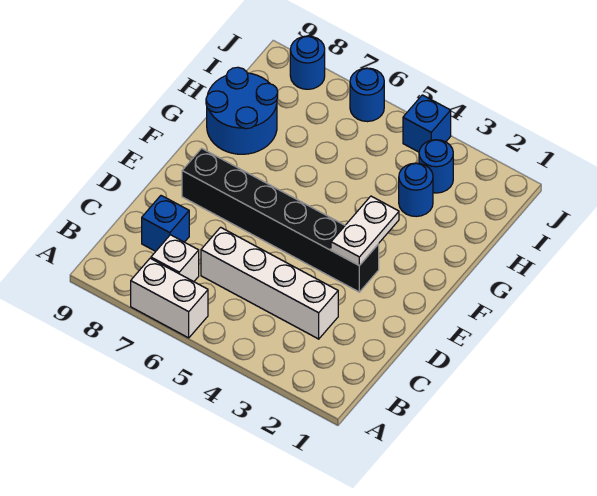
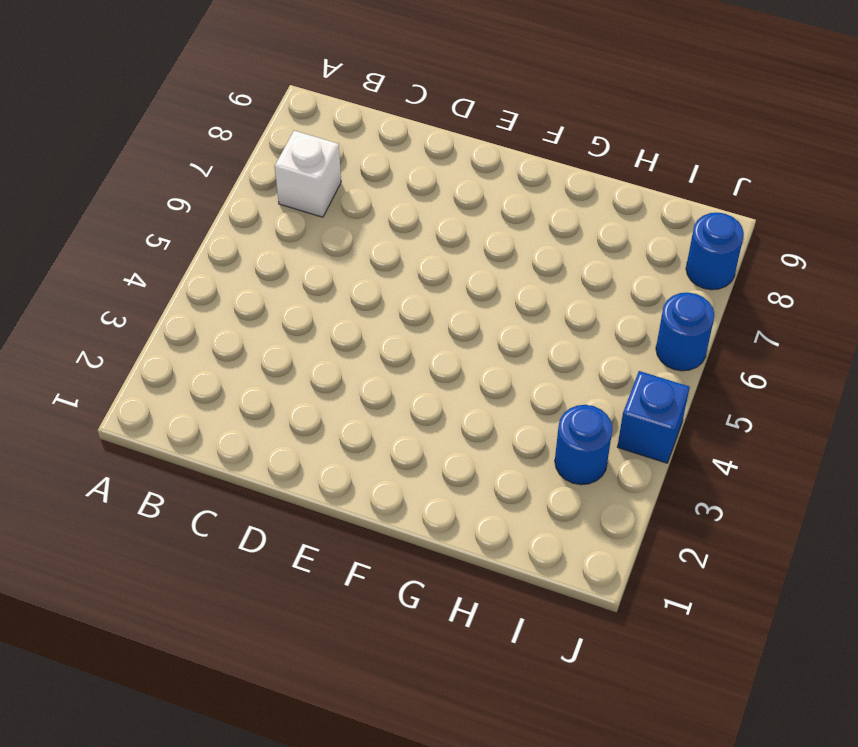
none -> white brick A6:A7 level 1
none -> white brick C3:C6 level 1
none -> blue brick C8 level 1

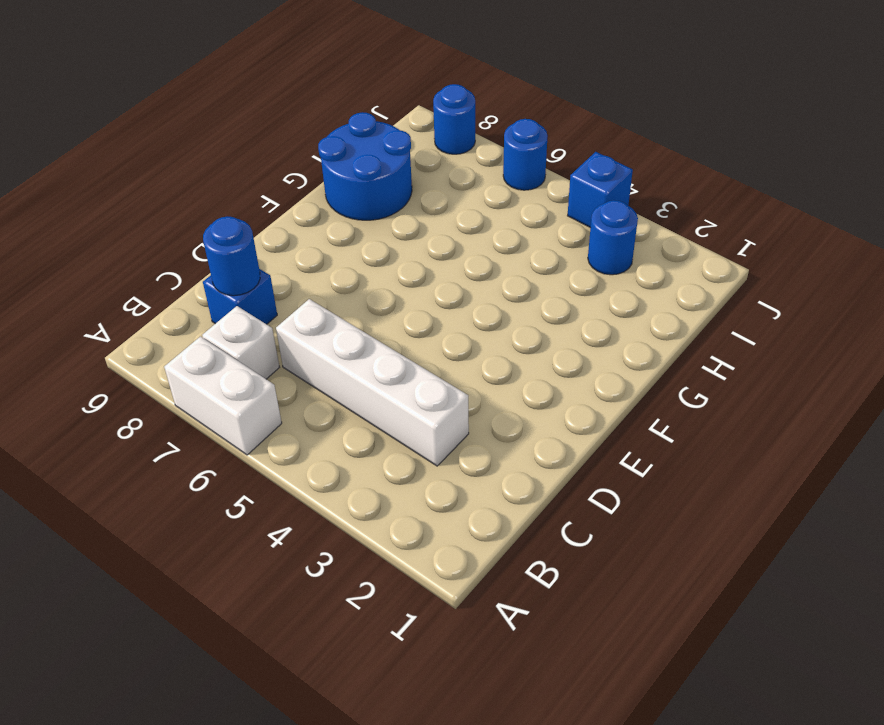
blue round brick C8 level 2 -> blue round brick H3 level 1
none -> black brick E3:E8 level 1
none -> white plate E3:F3 level 2

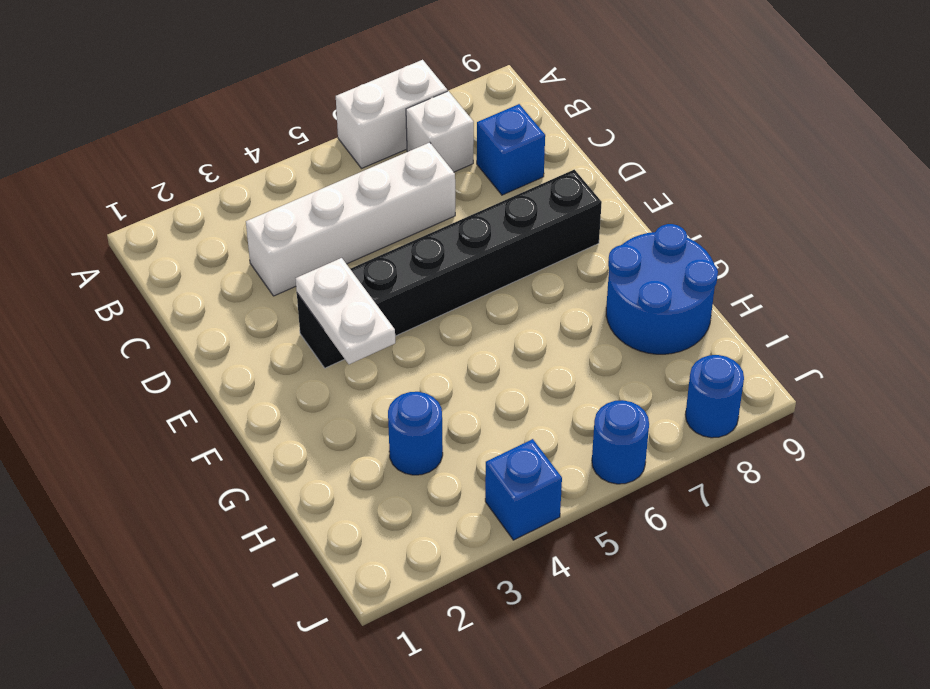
none -> blue round brick I3 level 1

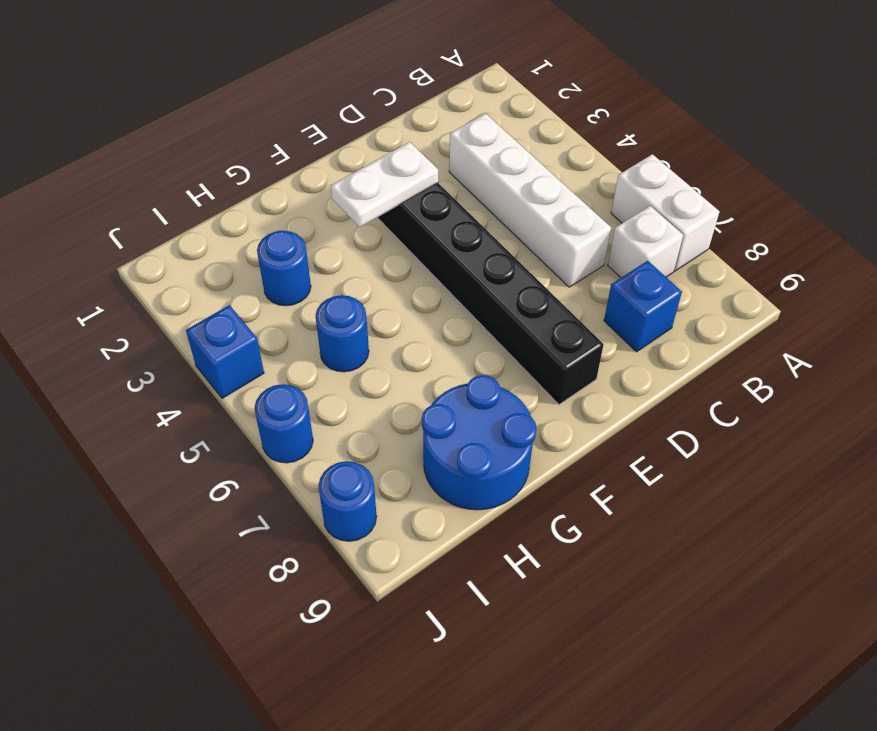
blue round brick H5 level 1 -> blue round brick I3 level 1

